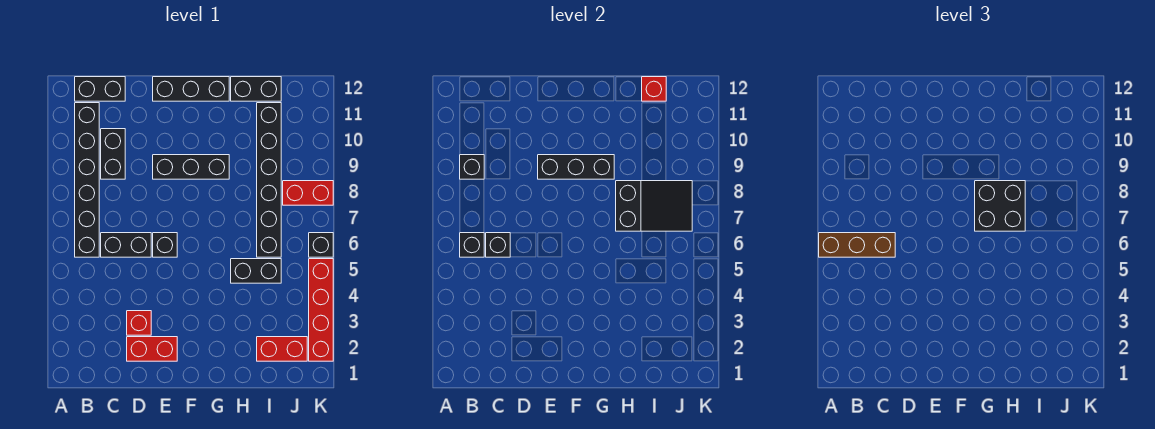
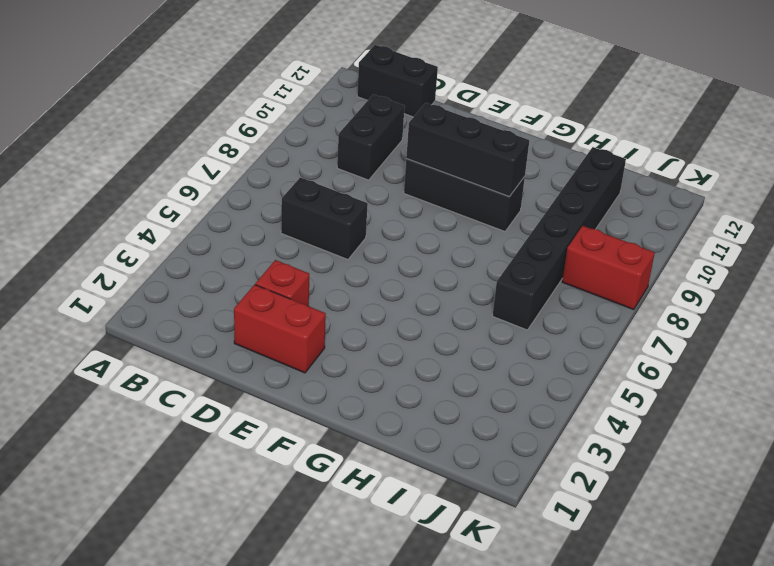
none -> black brick B6:B11 level 1
none -> black brick E6 level 1
none -> black brick E12:G12 level 1

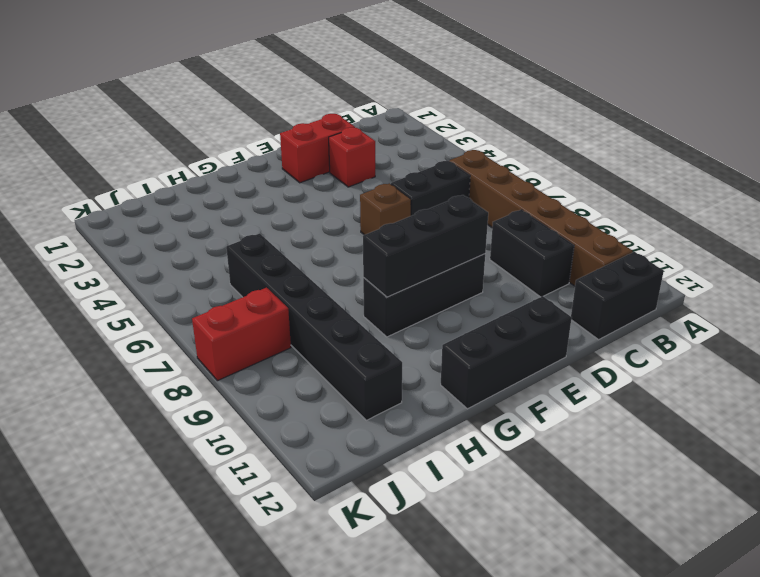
brown brick B6:B11 level 1 -> black brick B6:B11 level 1
brown brick E6 level 1 -> black brick E6 level 1
none -> black brick H5:I5 level 1
none -> black brick H12:I12 level 1
none -> red brick I2:J2 level 1

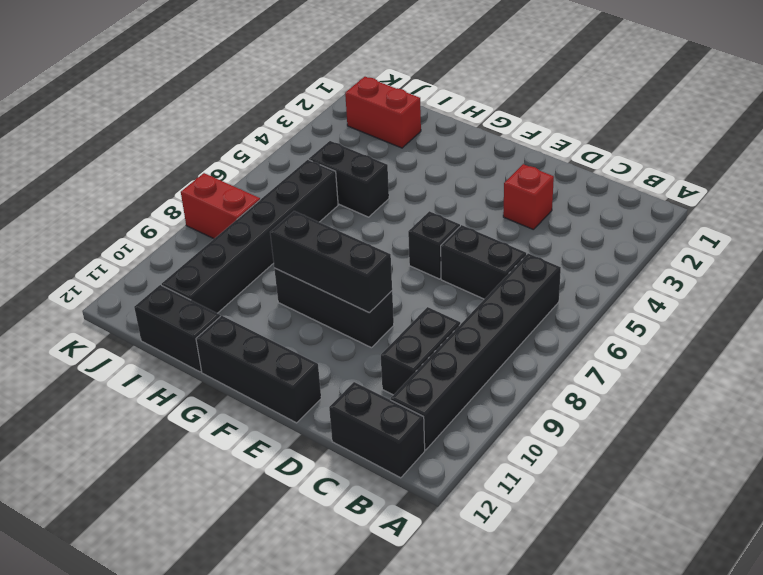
none -> red brick D2:E2 level 1
none -> red brick K2:K5 level 1
none -> black brick K6 level 1

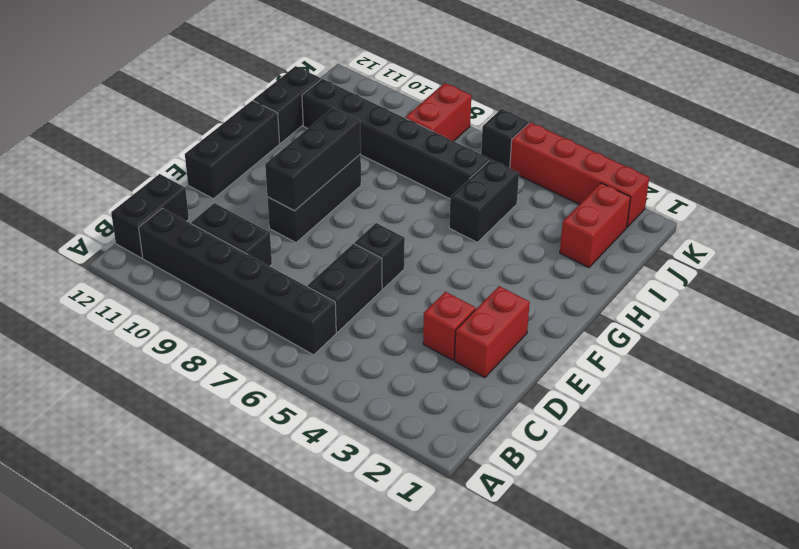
none -> black brick B6 level 2
none -> black brick B9 level 2
none -> black brick C6 level 2

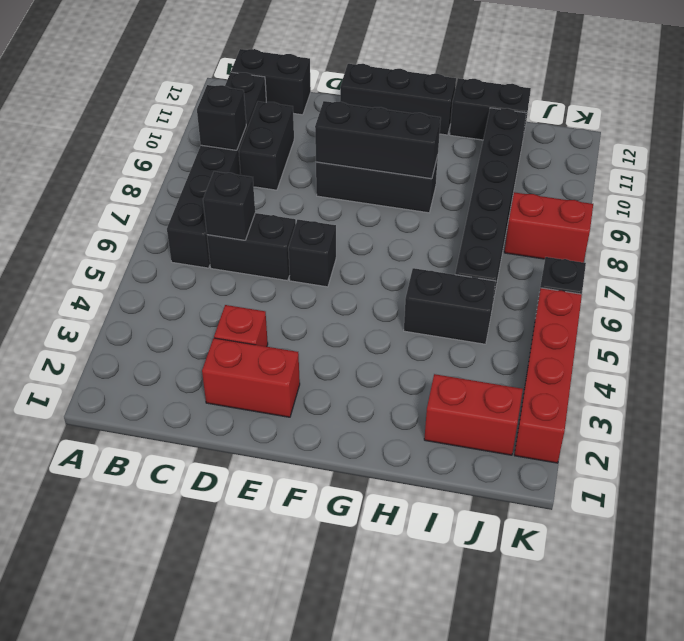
none -> black brick B6 level 2
none -> black slope H7:J8 level 2 top H
none -> red brick I12 level 2

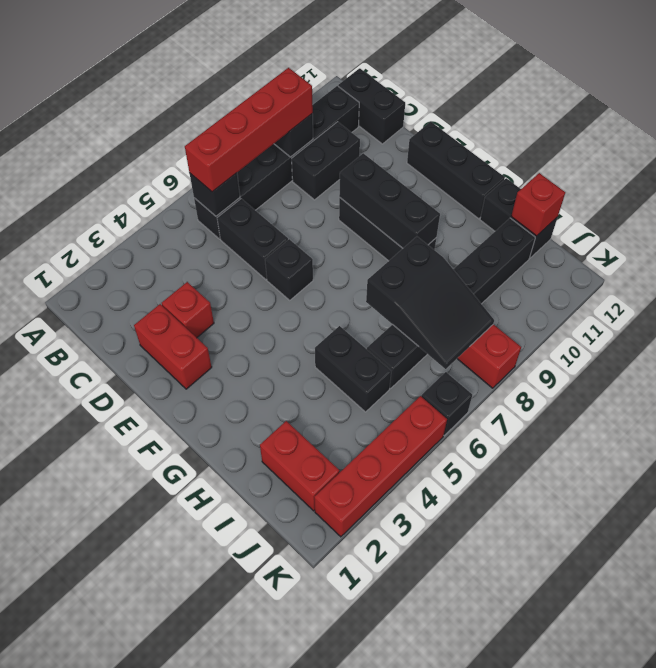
red brick B6:B9 level 3 -> brown brick A6:C6 level 3
none -> black brick C6 level 2
none -> black brick G7:H8 level 3

